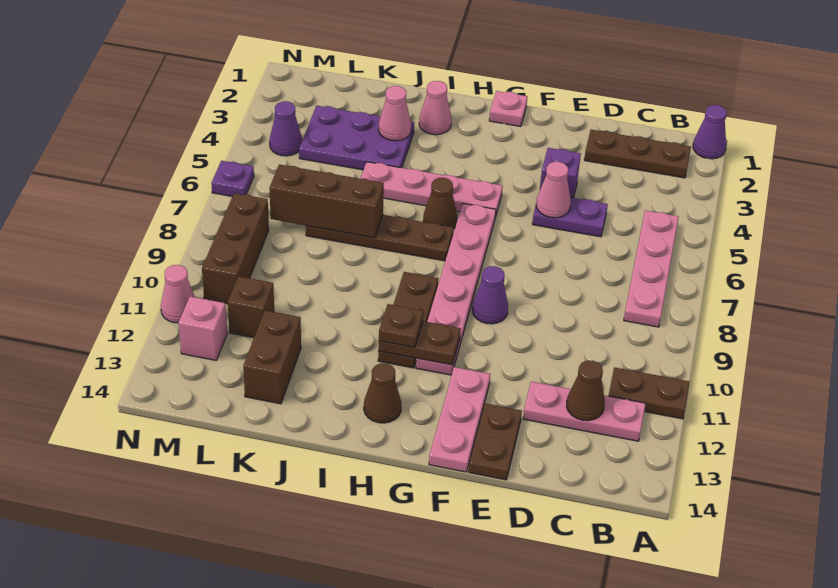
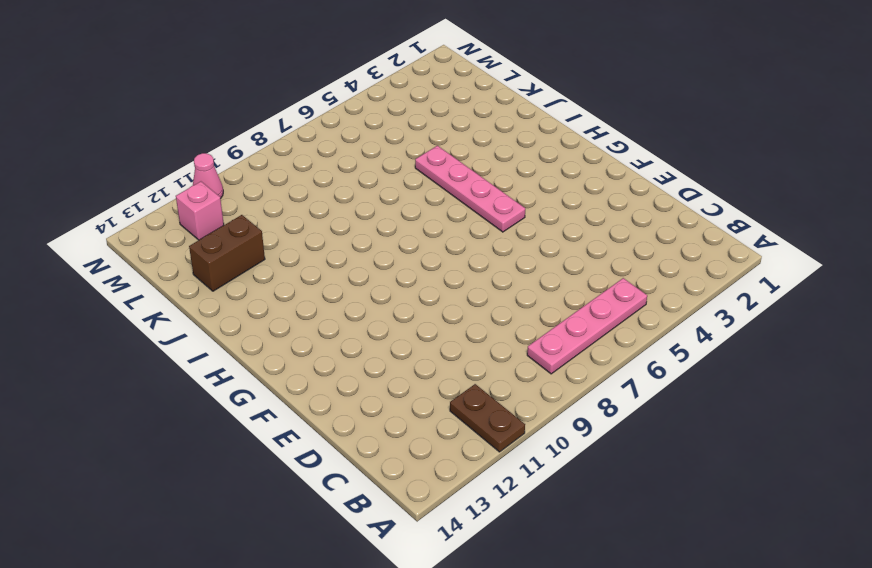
none -> purple cone A1 level 1
none -> brown plate B2:D2 level 1
none -> pink plate B12:D12 level 1
none -> purple plate D5:E5 level 1

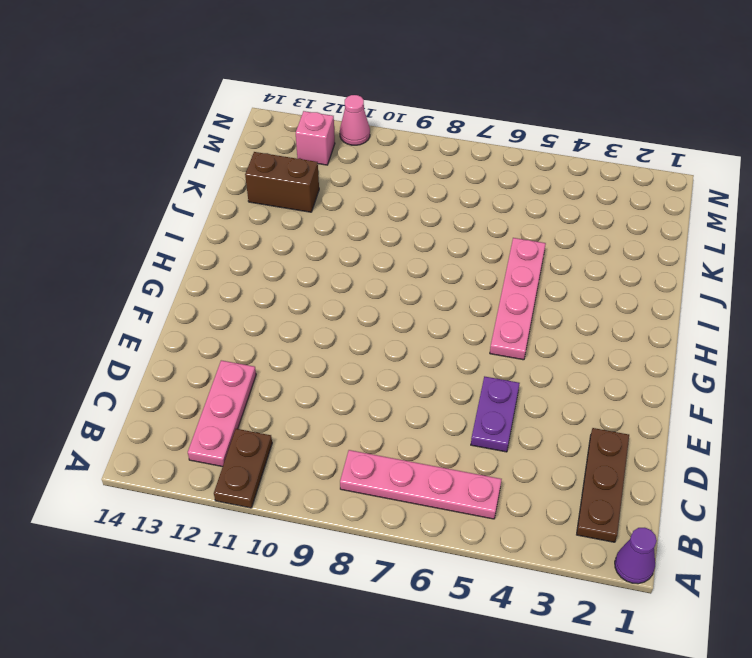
none -> purple brick E4 level 1
none -> brown plate E13:E14 level 1
none -> purple cone F9 level 1
none -> pink plate F12:F14 level 1

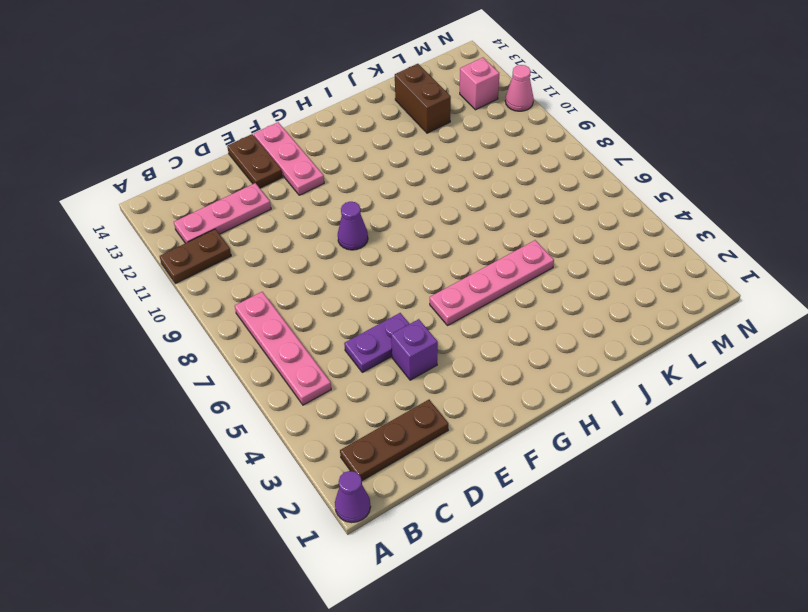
none -> pink plate G1 level 1
none -> pink plate G6:G11 level 1
none -> brown cone H6 level 1
none -> brown plate H7:K7 level 1

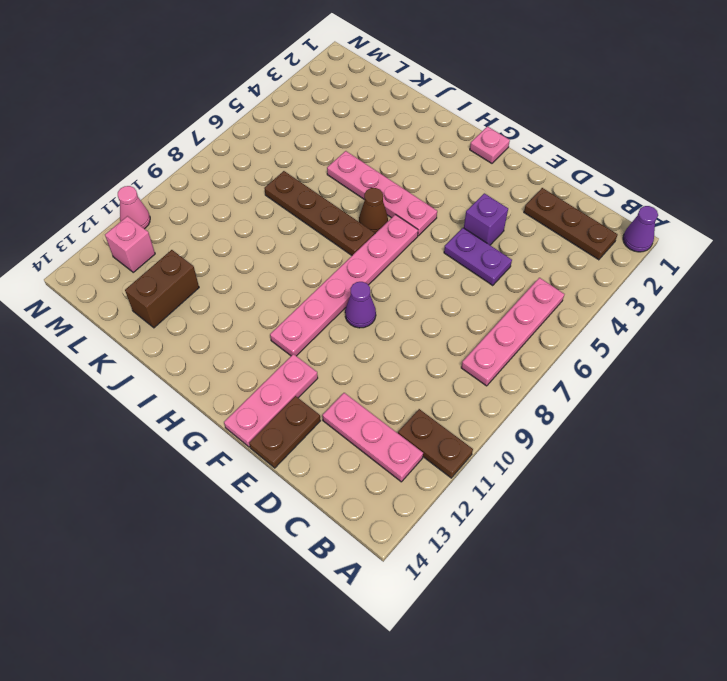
none -> brown plate H9:H11 level 1
none -> brown cone H13 level 1
none -> pink cone I2 level 1
none -> purple plate J3:L4 level 1

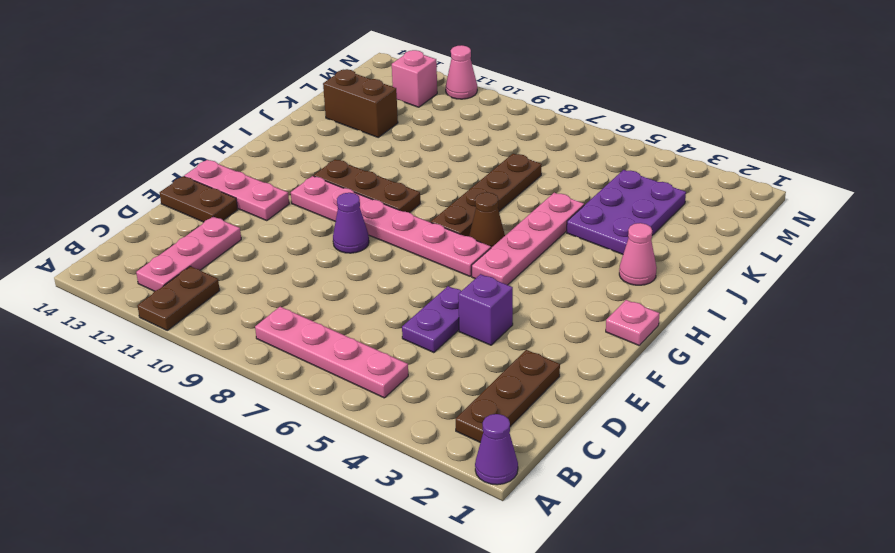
none -> brown cone H13 level 1
none -> brown brick L11 level 1
none -> purple cone M4 level 1
none -> brown brick M8:M10 level 1

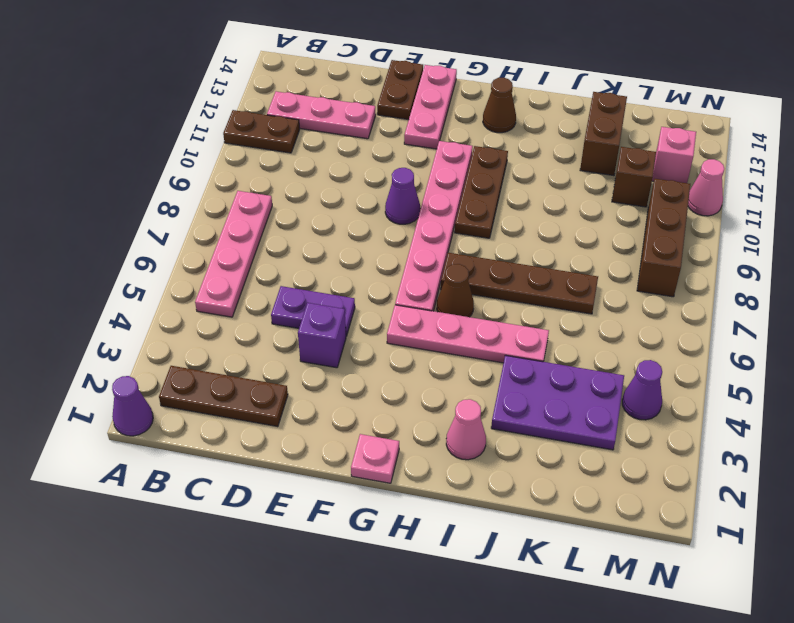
none -> purple plate N6 level 1
none -> brown cone C12 level 2
none -> pink cone E5 level 2
none -> brown plate G11:H11 level 2

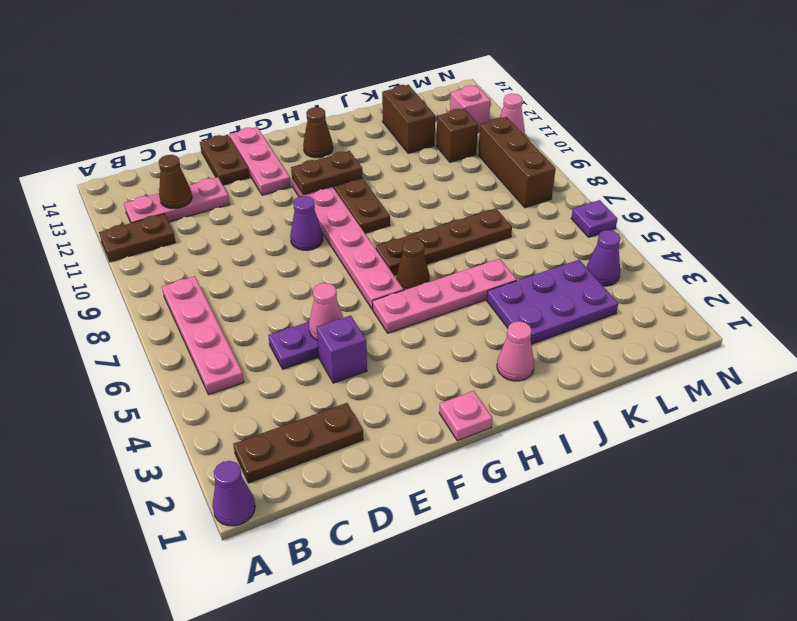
none -> pink cone J3 level 2
none -> brown brick J7:L7 level 2
none -> brown plate H11 level 3

